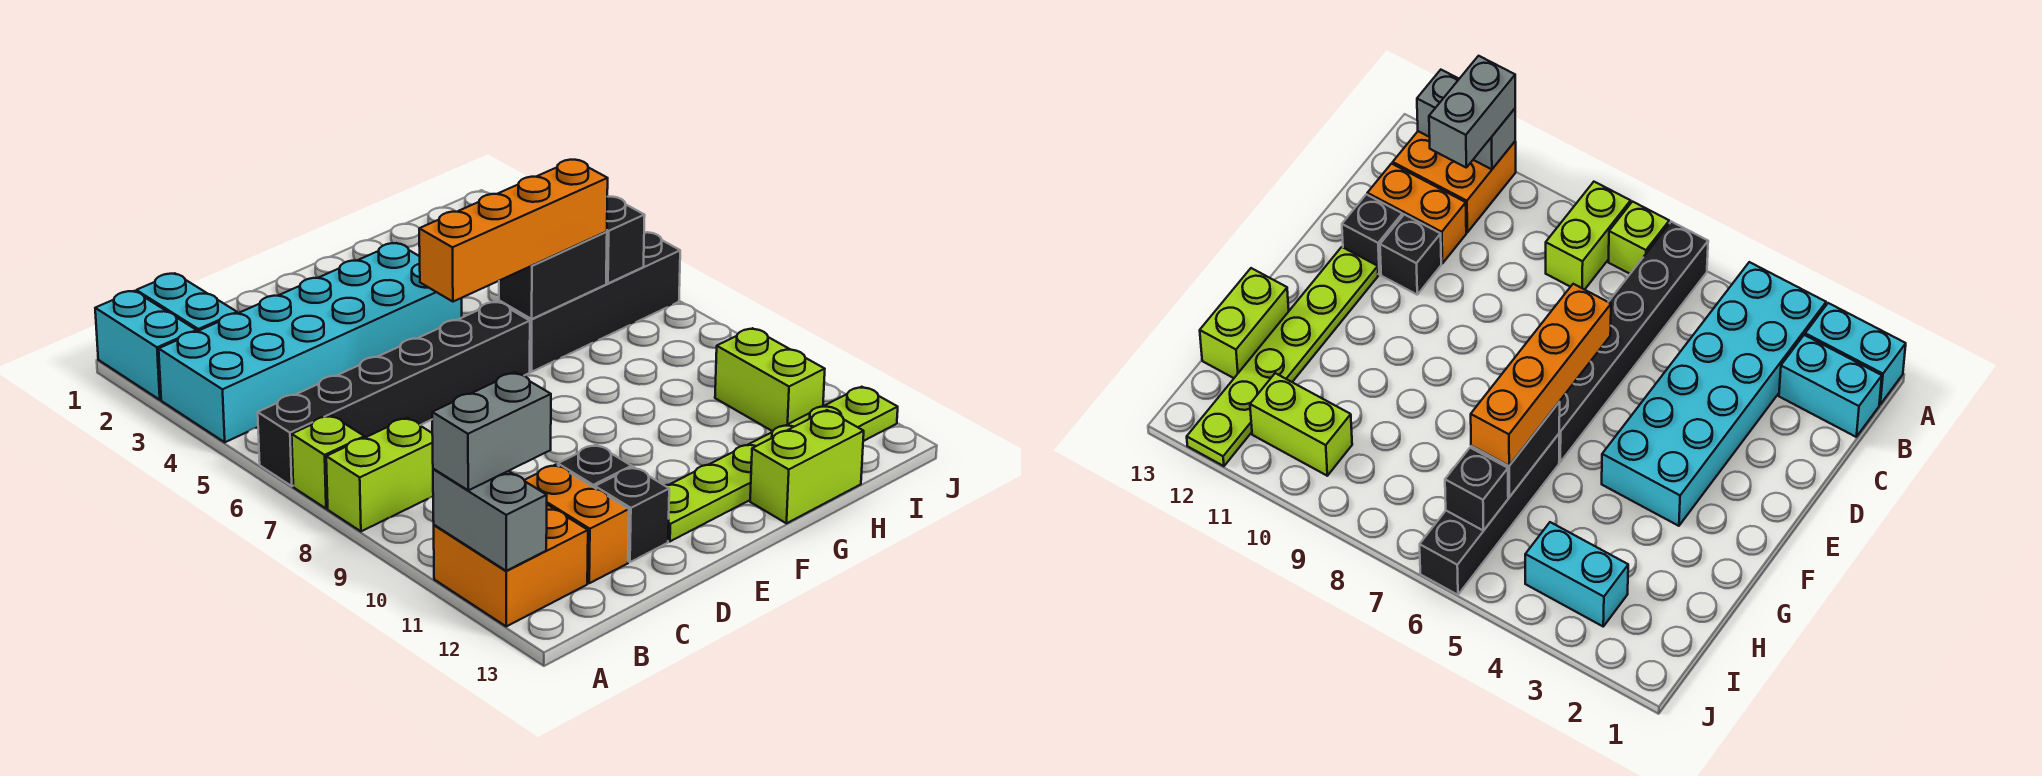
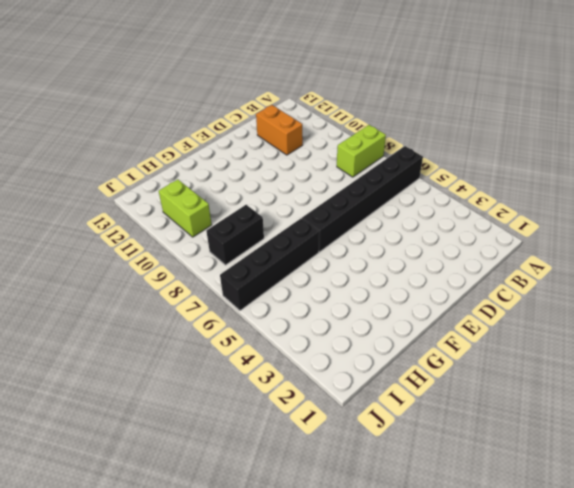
black brick H8:I8 level 1 -> black brick G6:H6 level 2
none -> cyan brick A1:A2 level 1
none -> cyan brick A3:F4 level 1
none -> lime brick A7 level 1

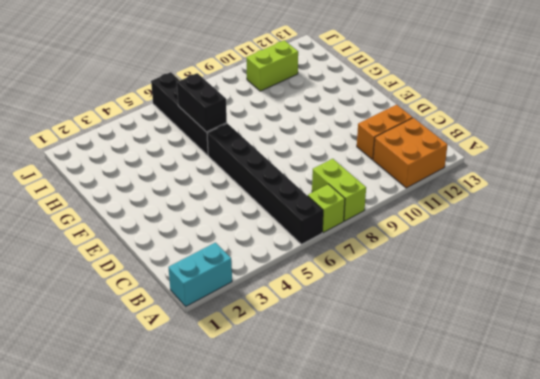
none -> cyan brick A3:F4 level 1
none -> cyan brick B1:B2 level 1
none -> black brick D11 level 1

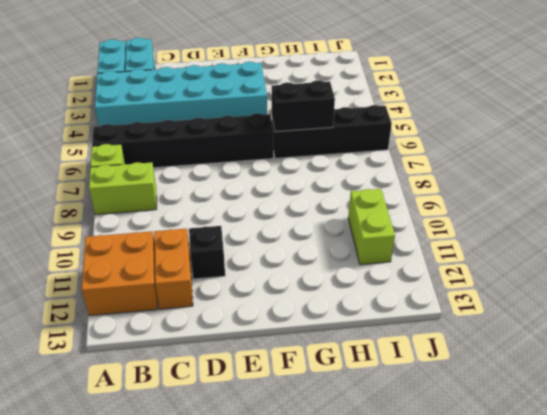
none -> black brick D12 level 1
none -> lime plate E12:J12 level 1
none -> lime brick G13:H13 level 1

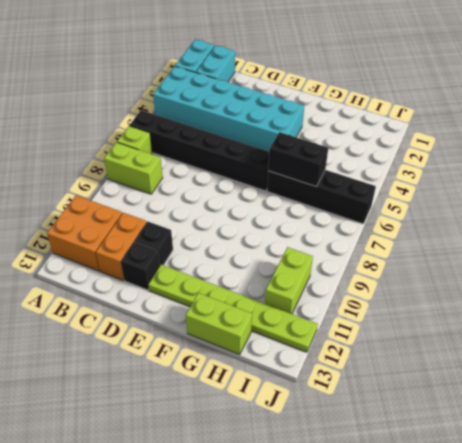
none -> cyan brick I3:I4 level 1
none -> grey brick A11:A12 level 2
none -> black brick I6 level 2

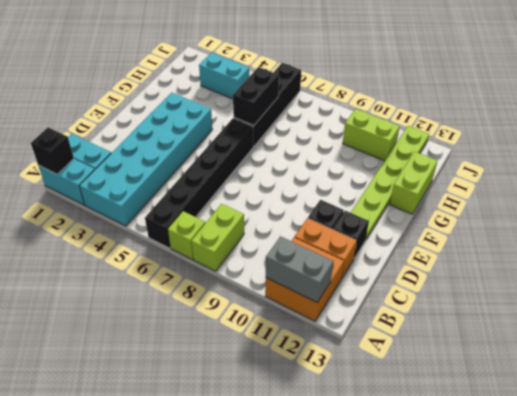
black brick A1 level 2 -> black brick I6 level 2
none -> grey brick A11:B11 level 3
none -> orange brick E6:H6 level 3

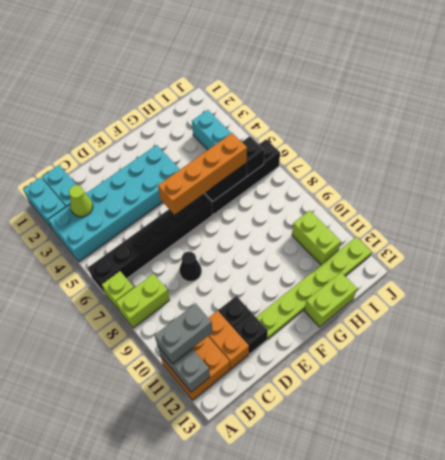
lime cone B3 level 2 -> none
black cone D8 level 1 -> none

